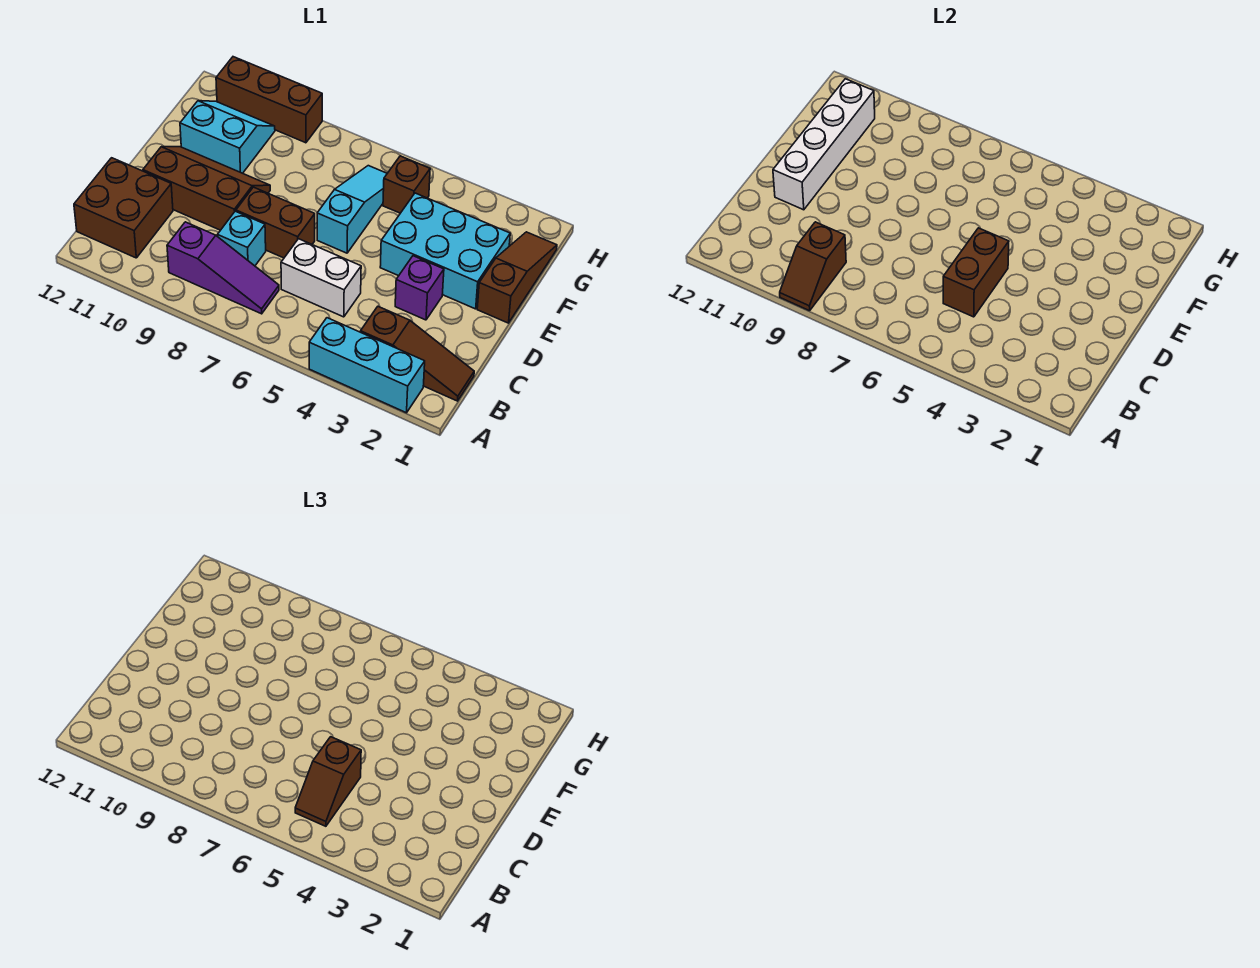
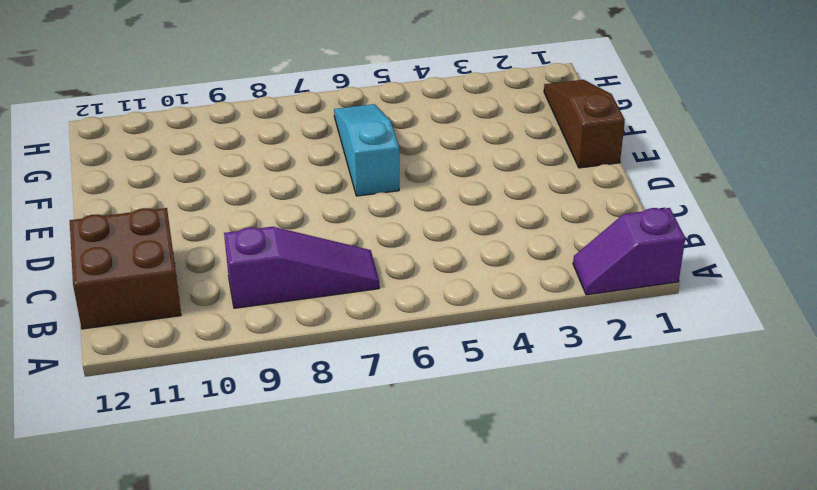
purple slope A1:A2 level 1 top 1 -> cyan brick A2:A4 level 1
none -> brown slope B1:B3 level 1 top 3
none -> white brick C5:C6 level 1
none -> cyan brick C8 level 1

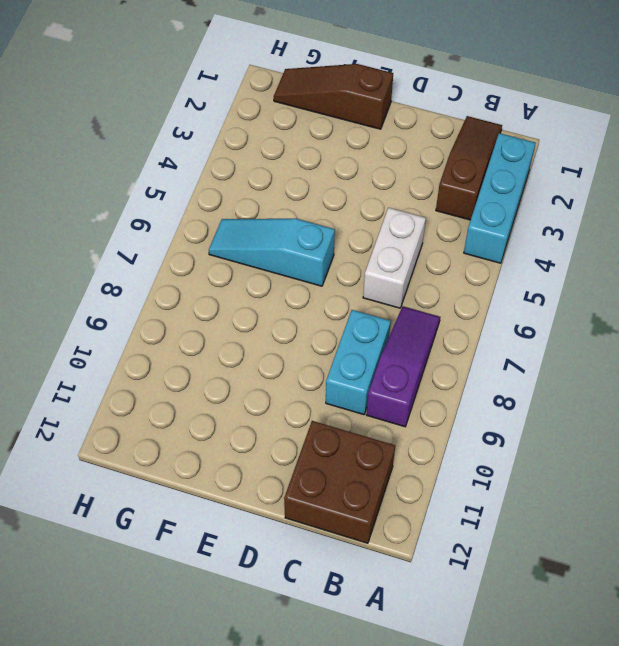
cyan brick C8:C9 level 1 -> cyan brick C8 level 1
none -> purple brick D3 level 1
none -> brown brick D7:D8 level 1
none -> brown slope D9:E11 level 1 top D

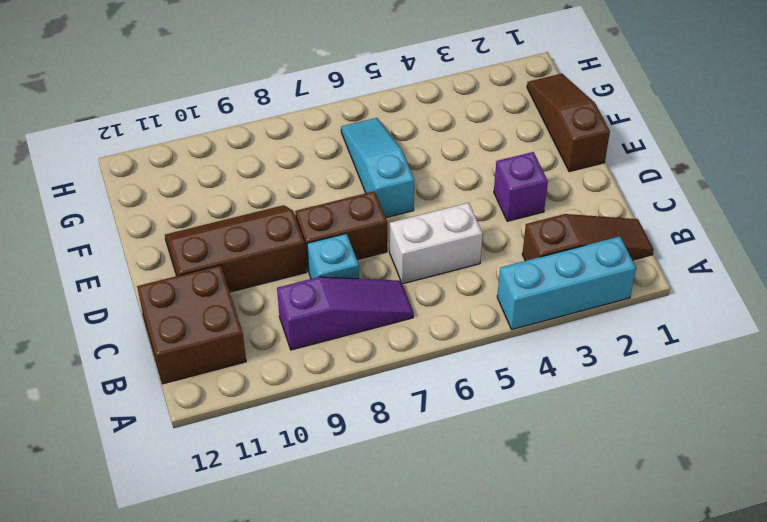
none -> cyan brick E2:F4 level 1
none -> cyan slope F10:G11 level 1 top F
none -> brown brick G5 level 1

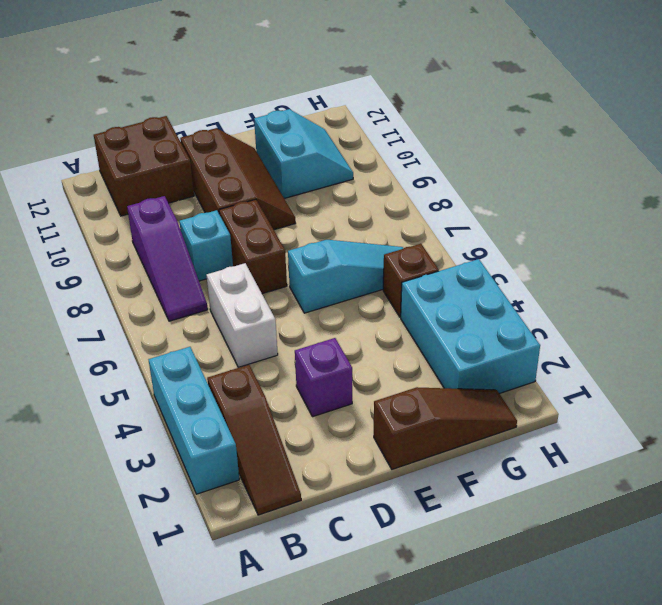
cyan brick G2:H4 level 1 -> cyan brick E2:F4 level 1
none -> brown brick H9:H11 level 1
none -> brown slope A9:B9 level 2 top B
none -> brown brick C5:D5 level 2

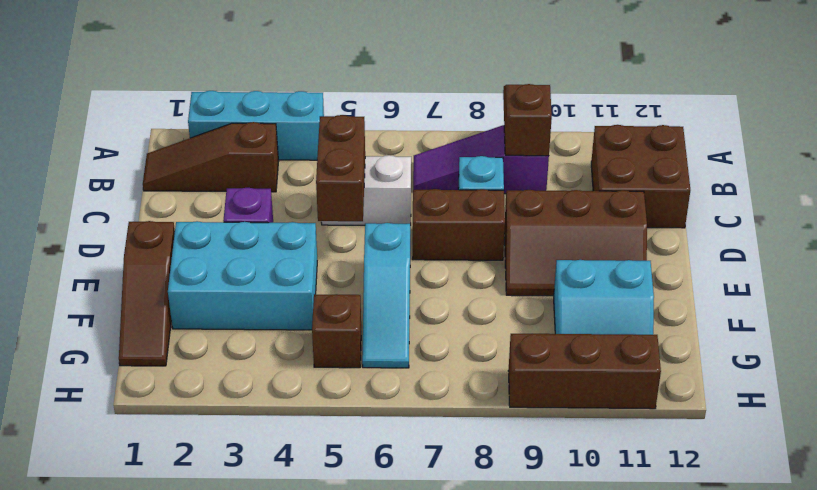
none -> white brick D11:G11 level 2
none -> brown slope B5:C5 level 3 top C

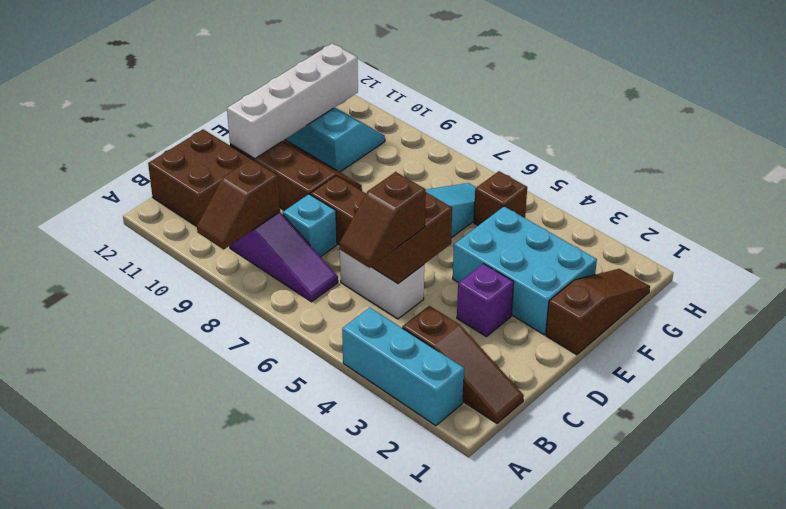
none -> brown brick H9:H11 level 1

